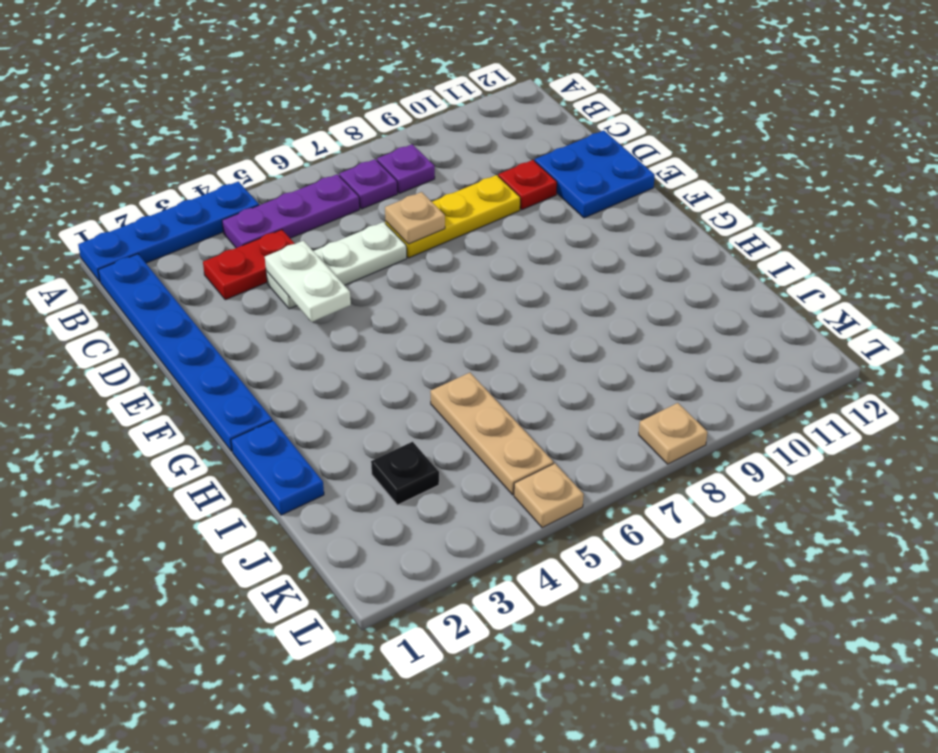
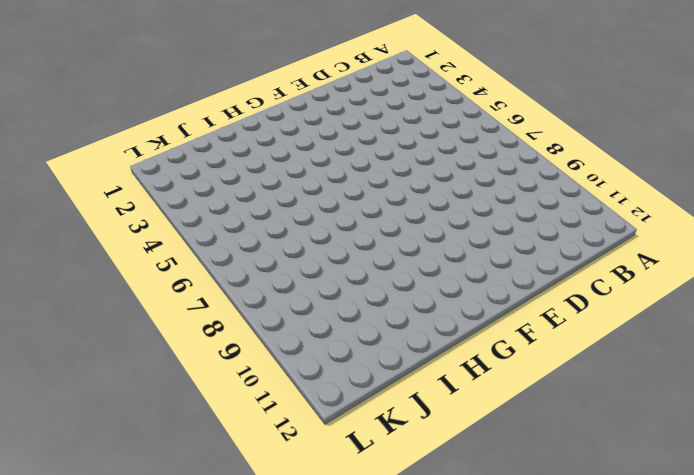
none -> blue plate A1:A4 level 1
none -> blue plate B1:G1 level 1
none -> purple plate B4:B6 level 1

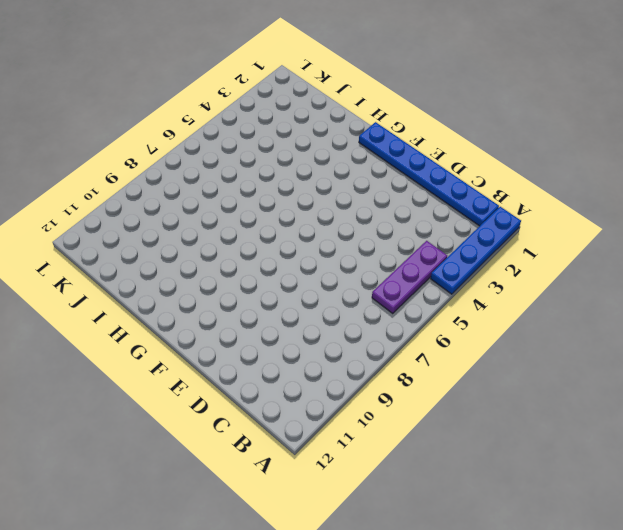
none -> purple plate B7 level 1
none -> purple plate B8 level 1
none -> red plate C3:C4 level 1

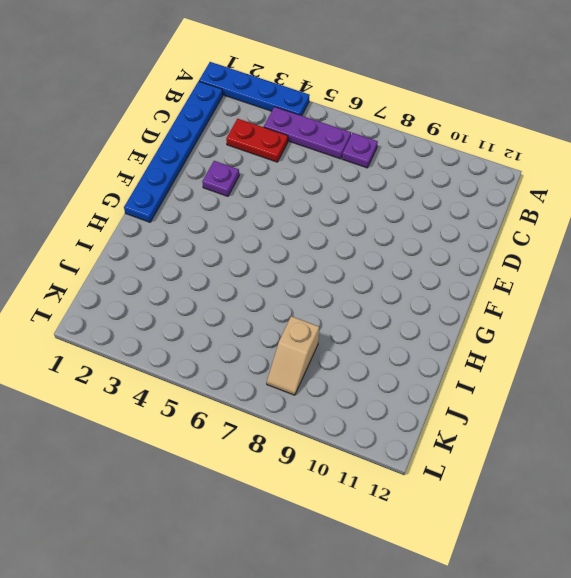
purple plate E3 level 1 -> purple plate B8 level 1
tan slope J8:K8 level 1 top J -> none
none -> white plate D4:D6 level 1
none -> yellow plate D7:D9 level 1
none -> red plate D10 level 1

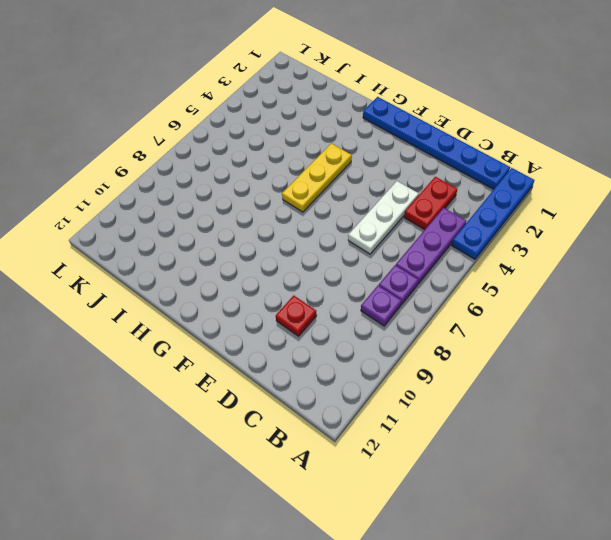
yellow plate G4:G6 level 1 -> yellow plate D7:D9 level 1
none -> blue plate D11:E12 level 1
none -> blue plate H1:I1 level 1
none -> tan plate I5:K5 level 1

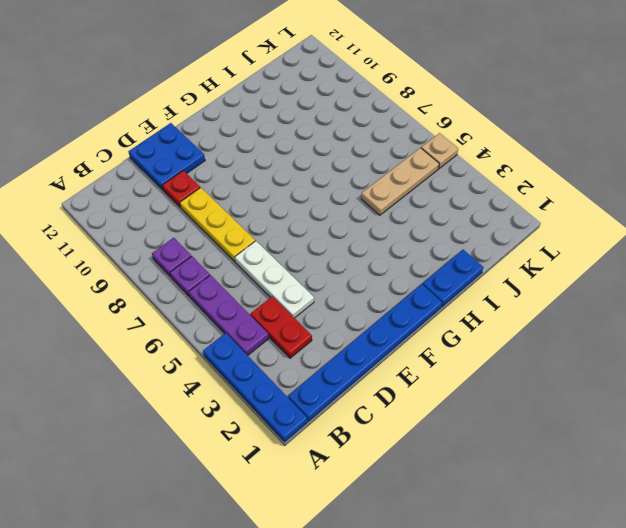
none -> black plate J3 level 1
none -> tan plate L8 level 1
none -> white plate D4:E4 level 2

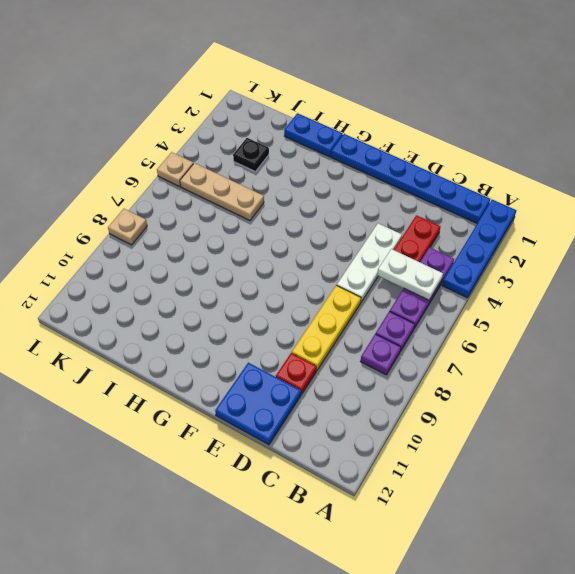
white plate B5:C5 level 2 -> white plate D4:E4 level 2
none -> tan plate D7 level 2

